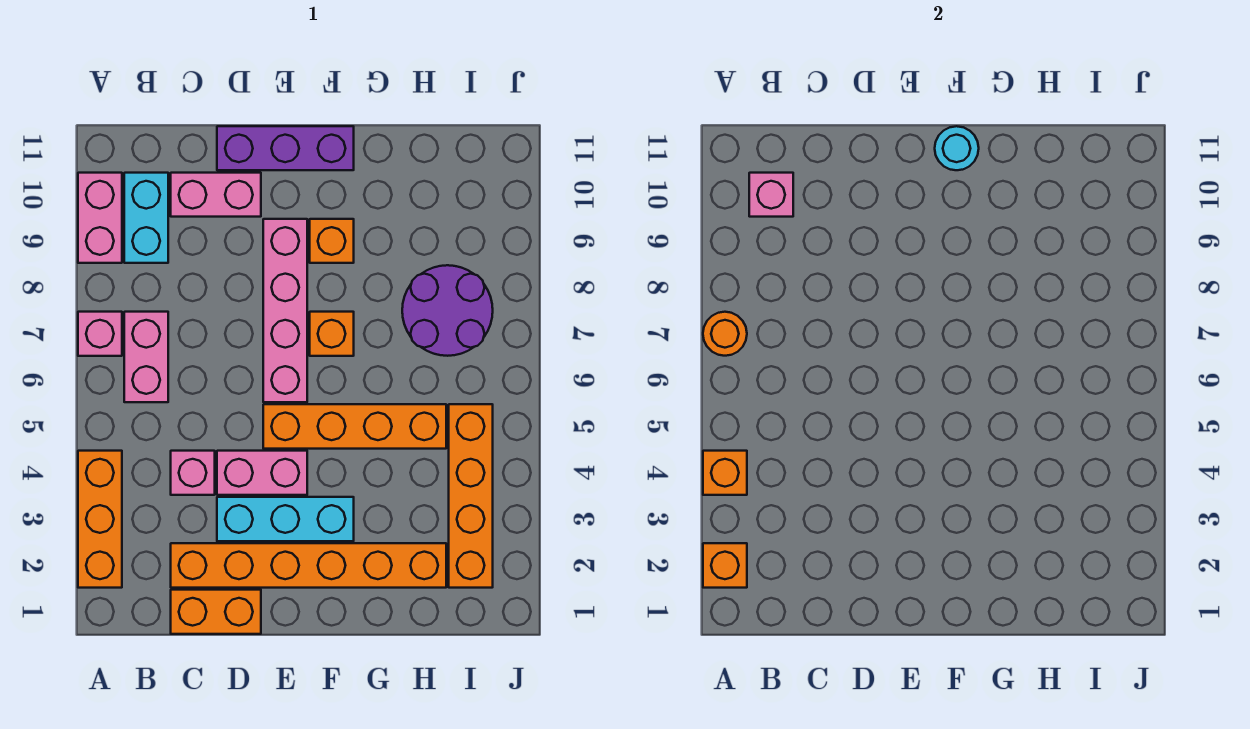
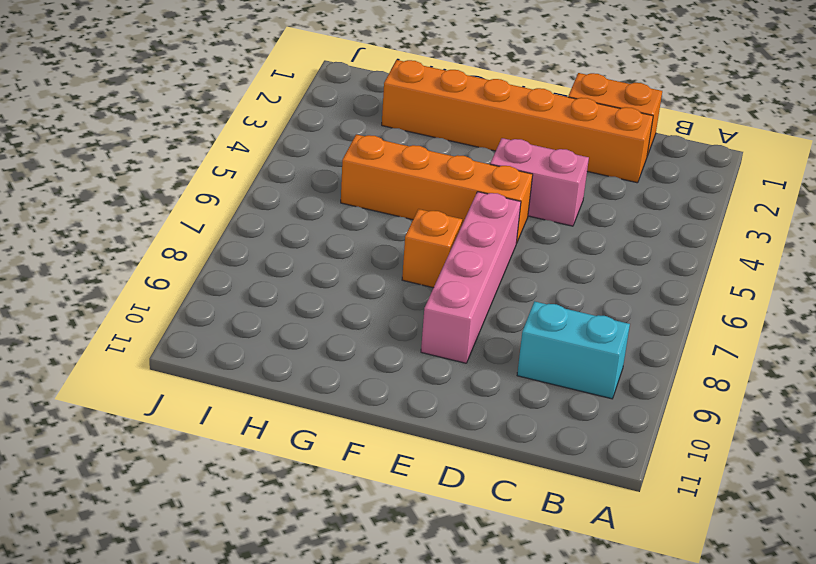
cyan brick B9:C9 level 1 -> cyan brick B9:B10 level 1
none -> orange brick A2:A4 level 1
none -> pink brick A7 level 1
none -> pink brick A9:A10 level 1

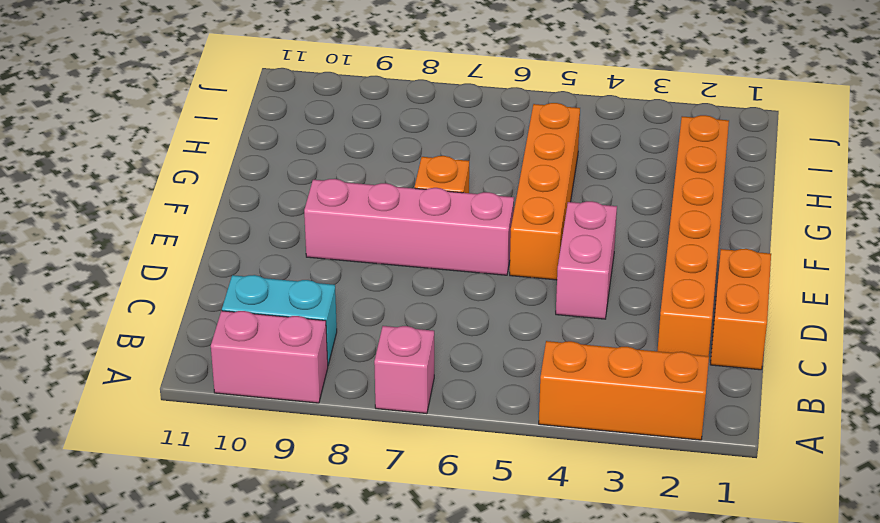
none -> pink brick B6:B7 level 1
none -> pink brick C4 level 1
none -> pink brick C10:D10 level 1

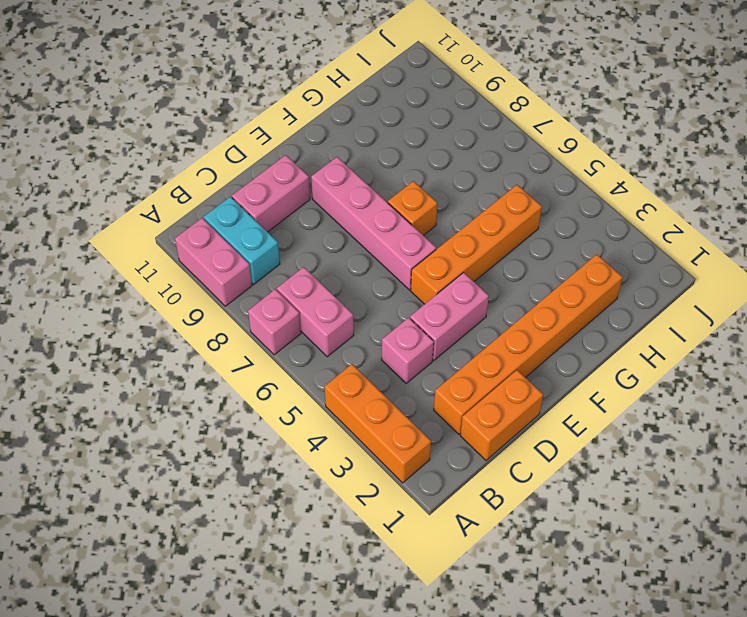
none -> cyan brick D3:F3 level 1
none -> purple brick D11:F11 level 1
none -> orange brick F9 level 1

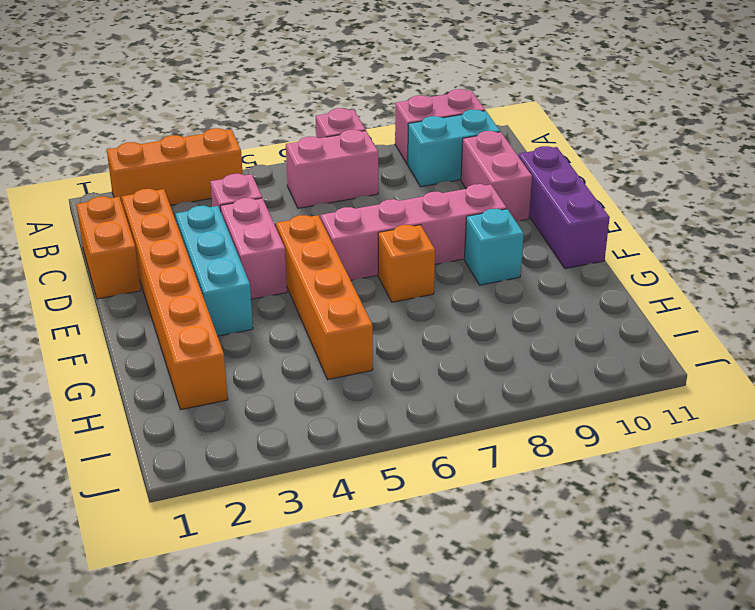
cyan brick F9 level 1 -> orange brick F9 level 1
none -> purple round brick H7:I8 level 1
none -> orange brick I2:I5 level 1
none -> orange brick A2 level 2

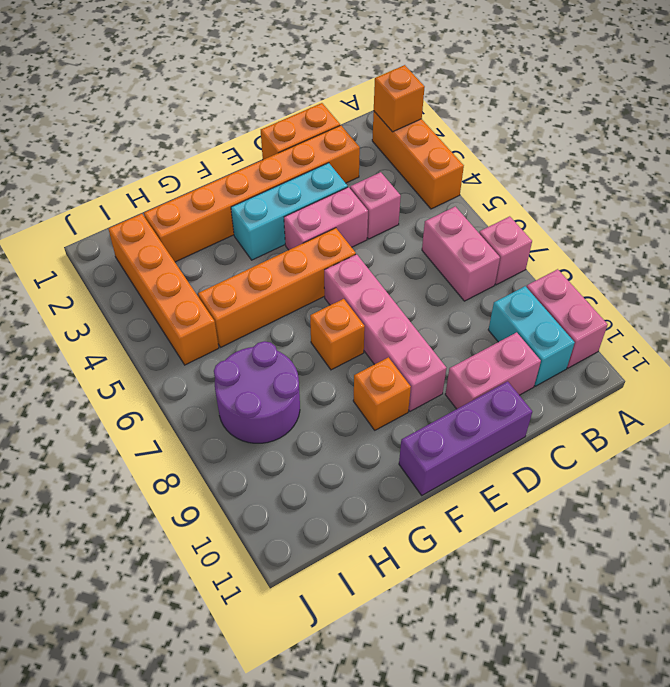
none -> orange brick A4 level 2
none -> orange round brick A7 level 2
none -> pink brick B10 level 2

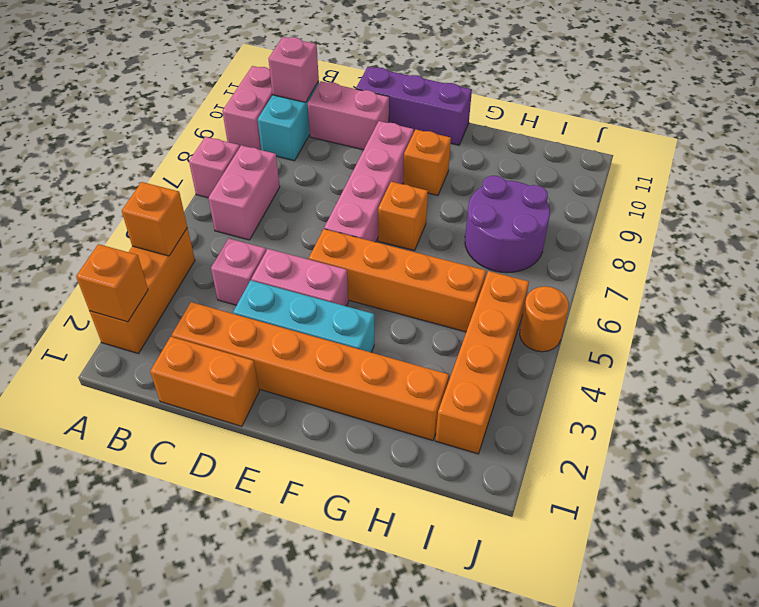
orange round brick J5 level 1 -> orange round brick A7 level 2
none -> cyan round brick F11 level 2

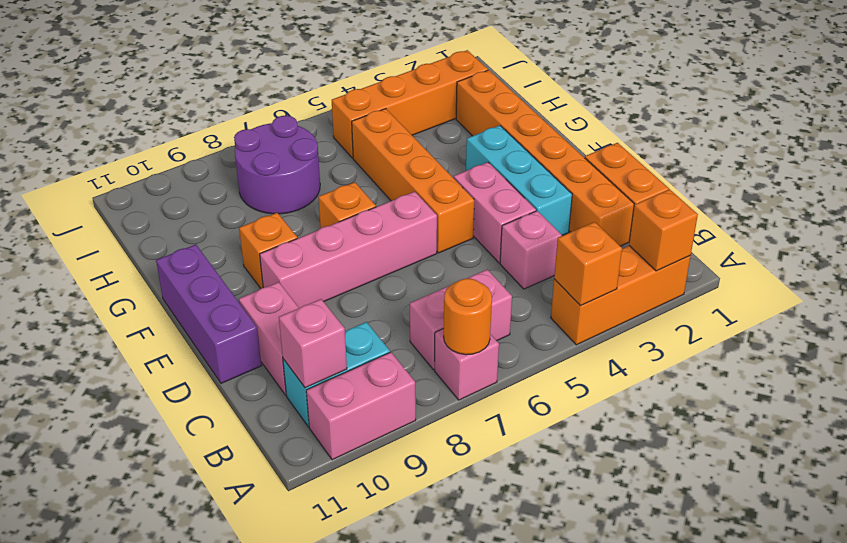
none -> cyan round brick F11 level 2

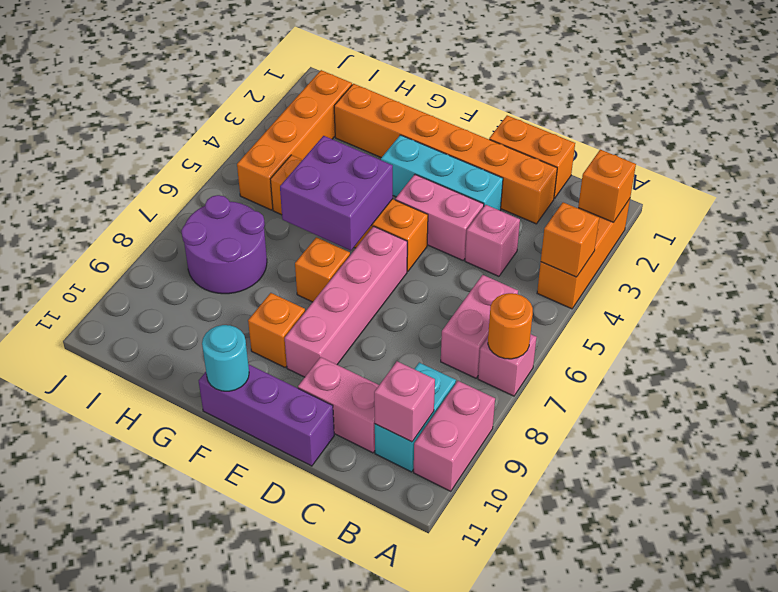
purple brick F5:G6 level 2 -> none

